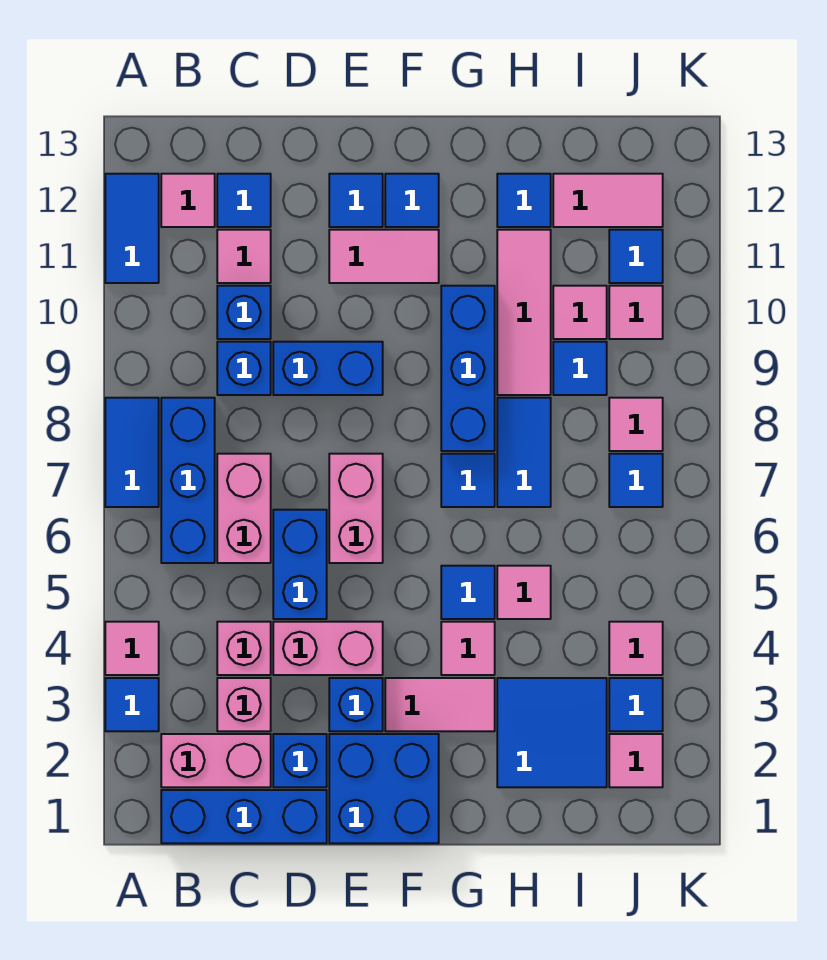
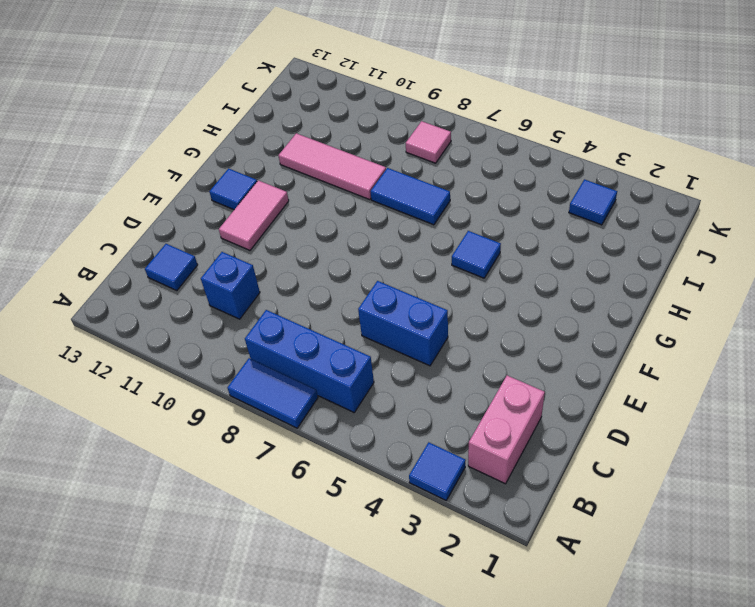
none -> pink tile A4 level 1
none -> blue tile A11:A12 level 1
none -> blue brick B1:D1 level 1
none -> pink tile B12 level 1

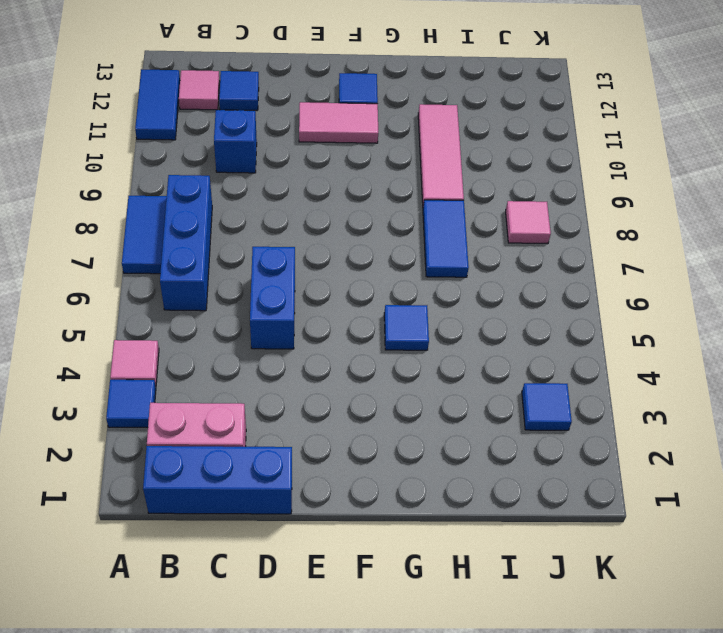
none -> pink brick C3 level 1
none -> pink brick C4 level 1
none -> pink brick C6:C7 level 1
none -> blue brick C9 level 1

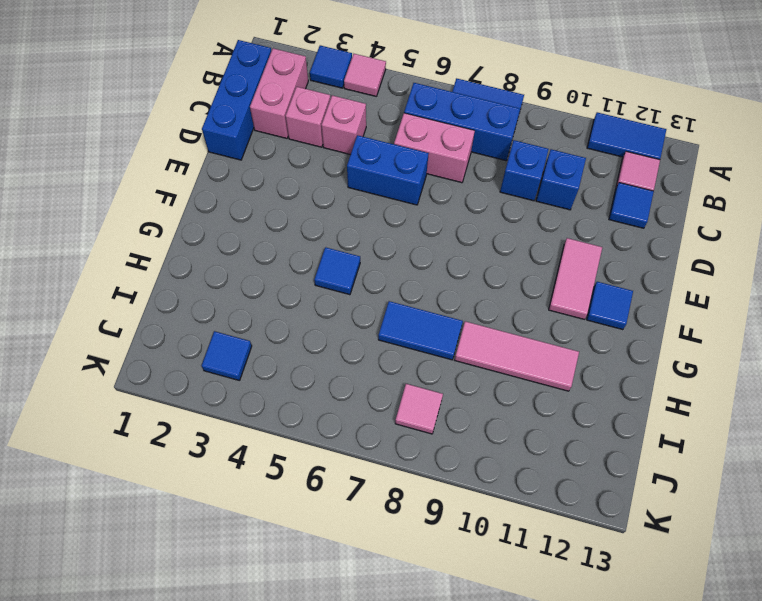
none -> pink tile C11 level 1
none -> blue brick D2 level 1
none -> pink brick D4:E4 level 1
none -> blue brick D9:E9 level 1

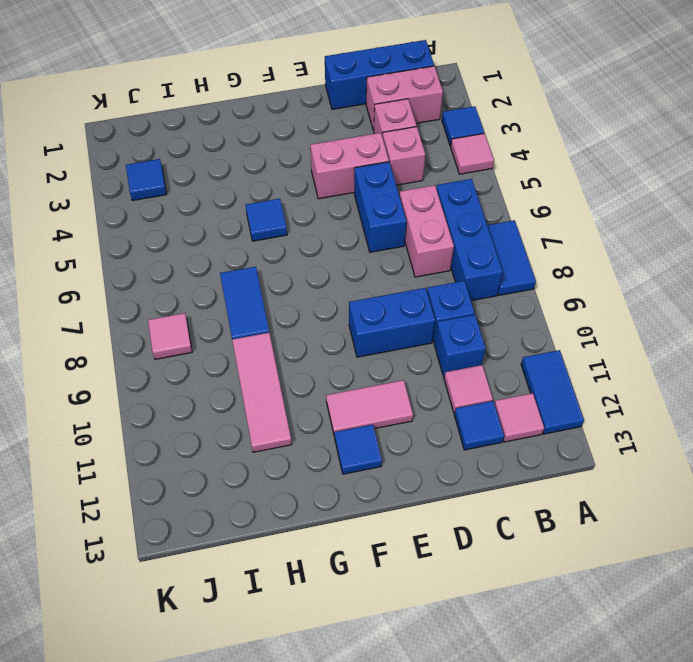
none -> blue brick D2 level 1
none -> blue brick E1:F2 level 1
none -> blue brick E3 level 1
none -> pink brick E6:E7 level 1

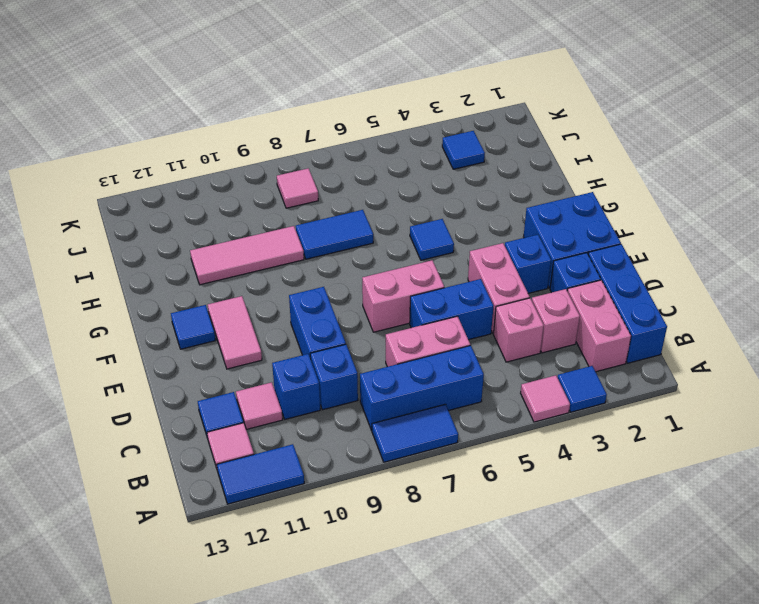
none -> blue tile E12 level 1
none -> pink tile F3:G3 level 1
none -> pink tile G4 level 1
none -> blue tile G7 level 1

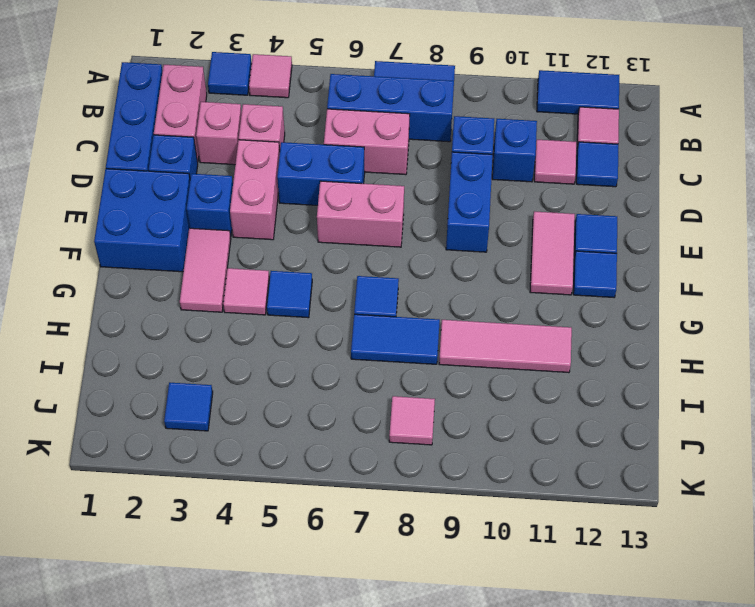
none -> blue brick G8:G10 level 1
none -> blue tile H2:I3 level 1
none -> pink tile H5 level 1
none -> blue tile H12 level 1

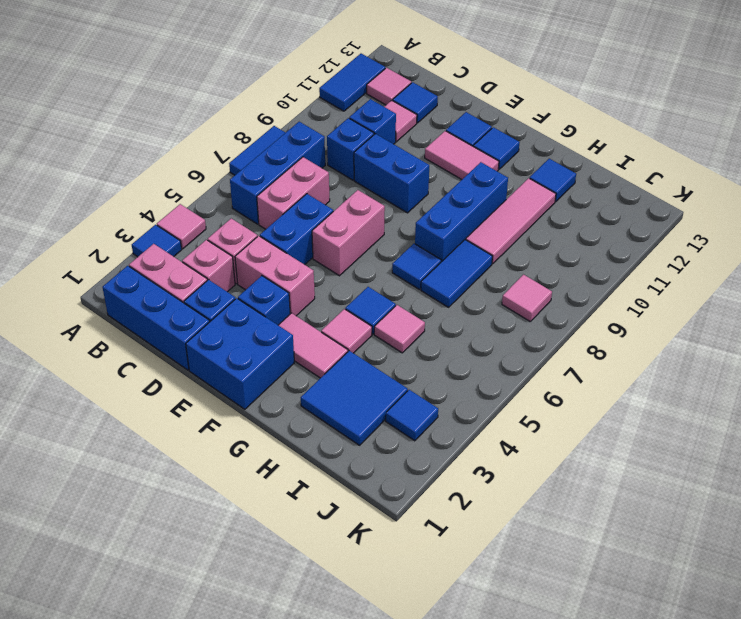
none -> blue tile I9 level 1
none -> pink tile I10 level 1
none -> pink tile I12:J12 level 1
none -> pink tile J2 level 1

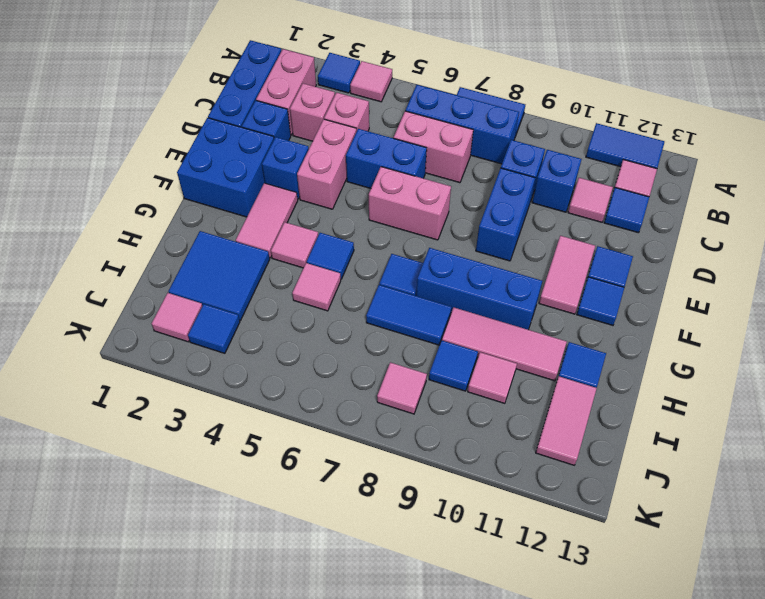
none -> pink tile J4 level 1
none -> blue tile J7 level 1
none -> pink tile J10 level 1
none -> blue tile J11 level 1

